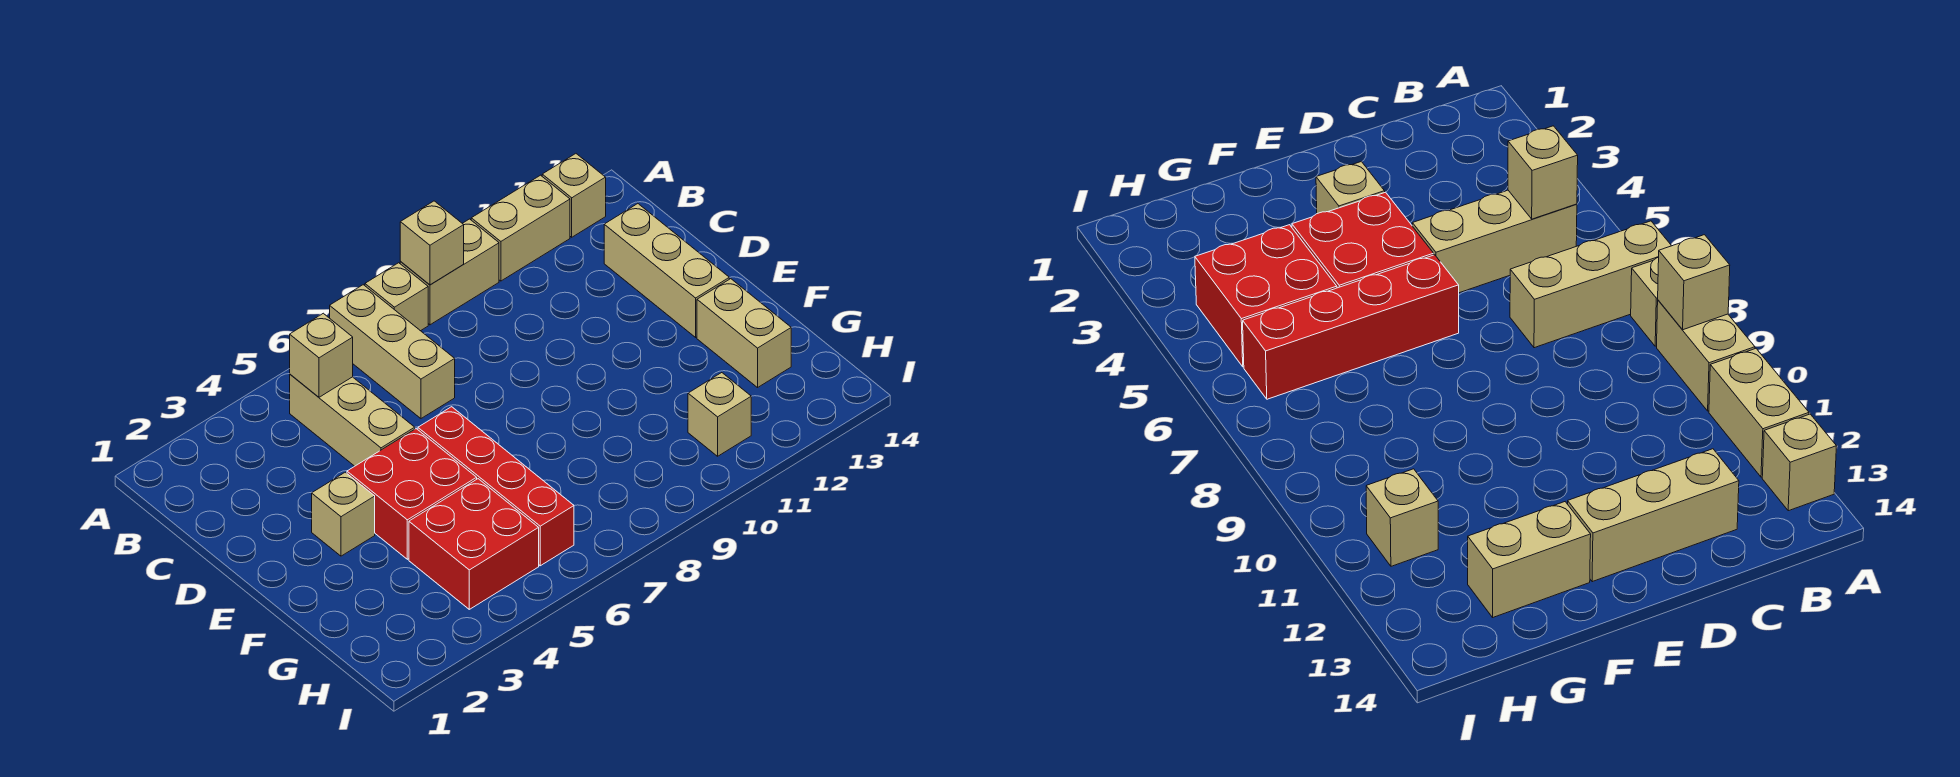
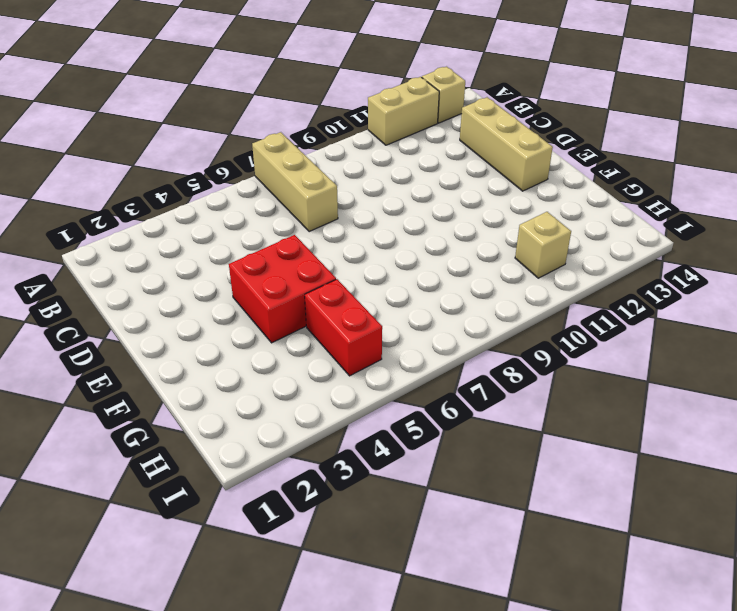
red brick G5:H5 level 1 -> red brick G4:H5 level 1
none -> tan brick A8 level 1
none -> tan brick A9:A10 level 1
none -> tan brick B5:D5 level 1

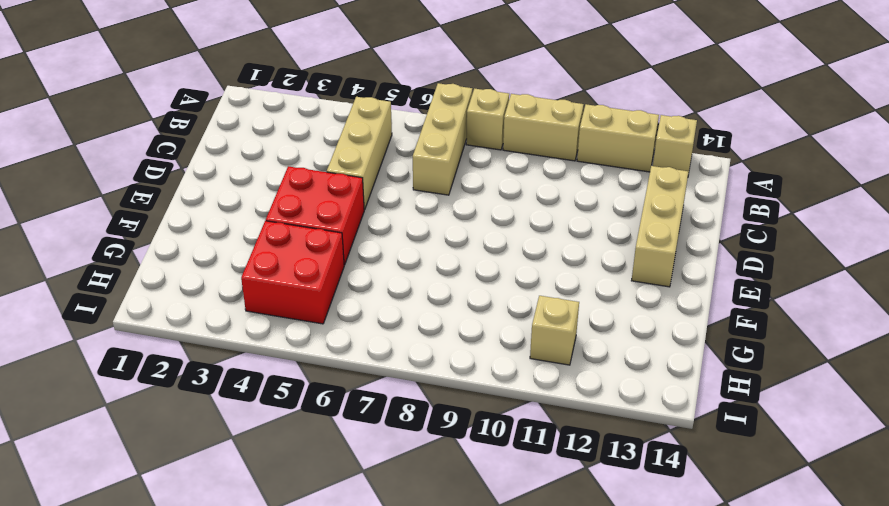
none -> tan brick E3 level 1
none -> red brick E6:H6 level 1
none -> tan brick F13:G13 level 1

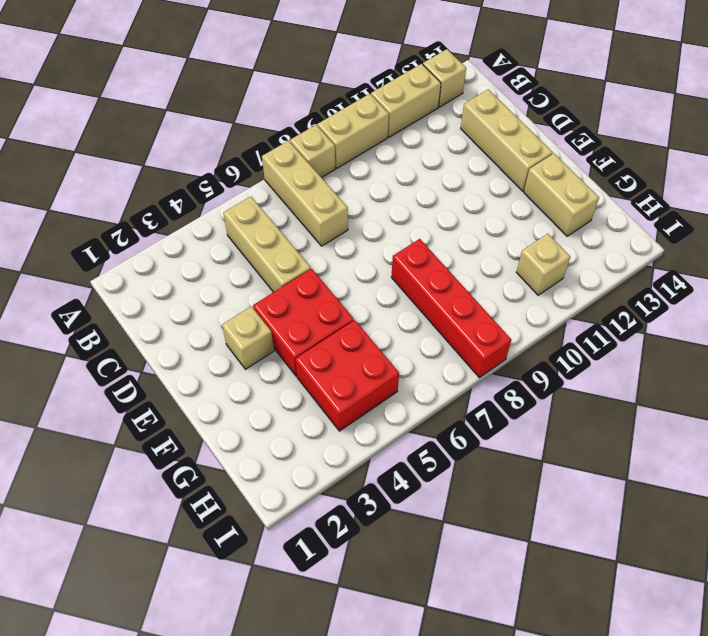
red brick F8:I8 level 1 -> red brick E6:H6 level 1
none -> tan brick A9 level 2
none -> tan brick B5 level 2

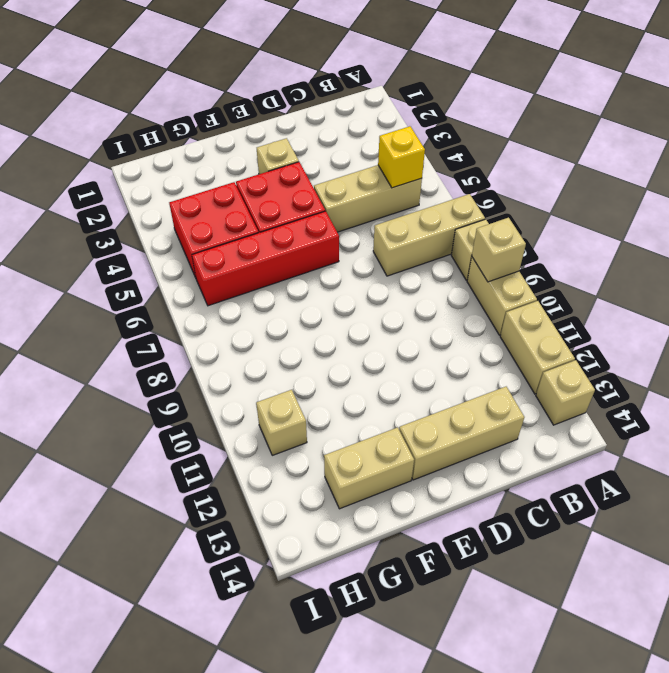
yellow brick B5 level 2 -> tan brick B5 level 2

